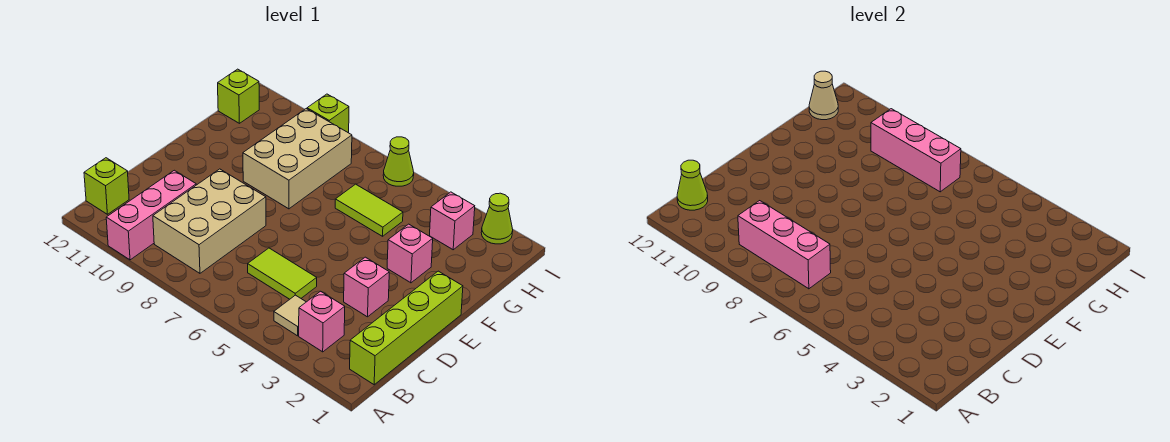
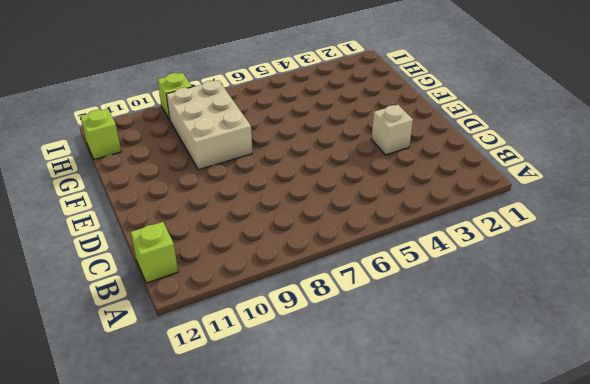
tan brick D3 level 1 -> pink brick D3 level 1
none -> pink brick A10:C10 level 1
none -> lime brick B1:E1 level 1
none -> pink brick B3 level 1

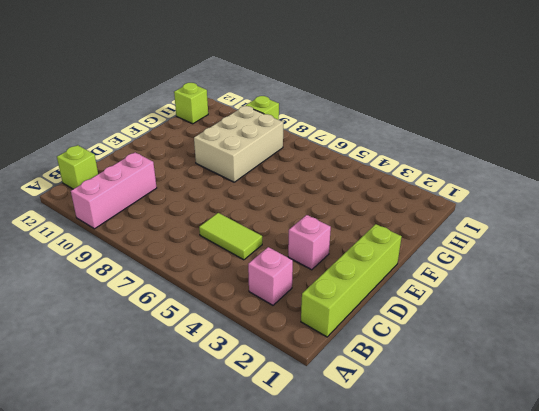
none -> tan tile B4 level 1
none -> tan brick B8:D9 level 1
none -> pink brick F3 level 1

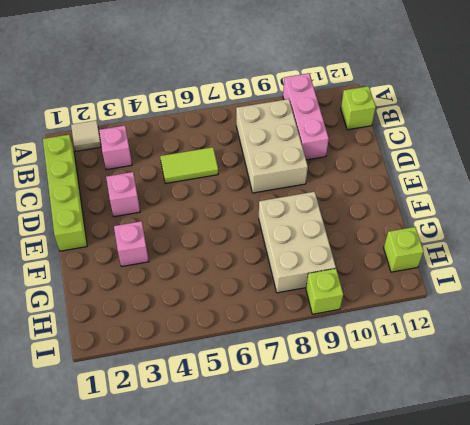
tan tile A2 level 1 -> tan tile B4 level 1
none -> lime tile G5:G6 level 1
none -> pink brick H3 level 1
none -> lime cone I2 level 1

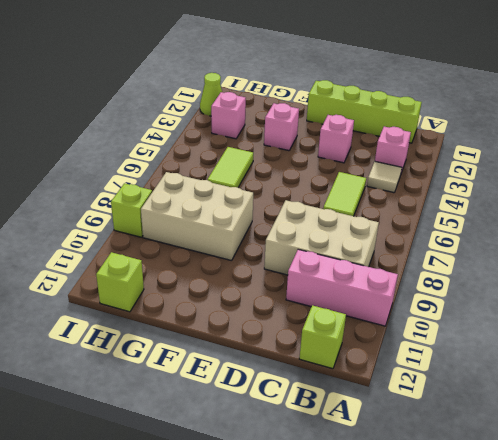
none -> lime cone I6 level 1
none -> pink brick B7:B9 level 2
none -> lime cone B12 level 2

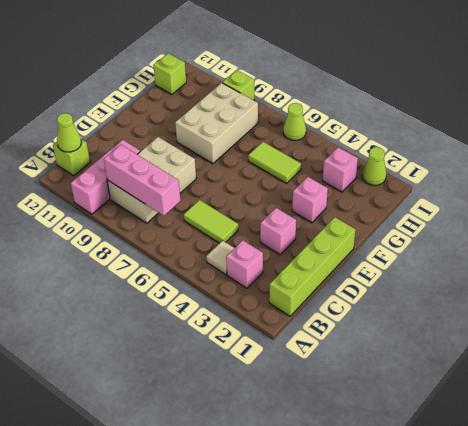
none -> pink brick H7:H9 level 2
none -> tan cone H12 level 2

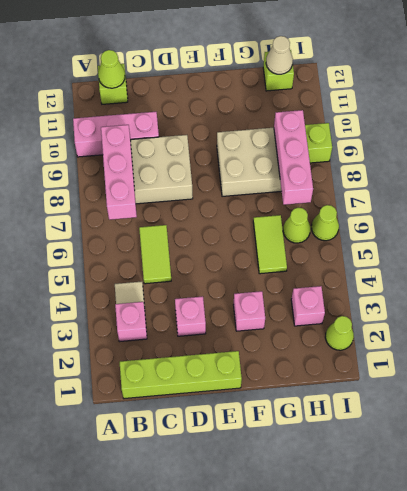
lime cone H6 level 1 -> none

